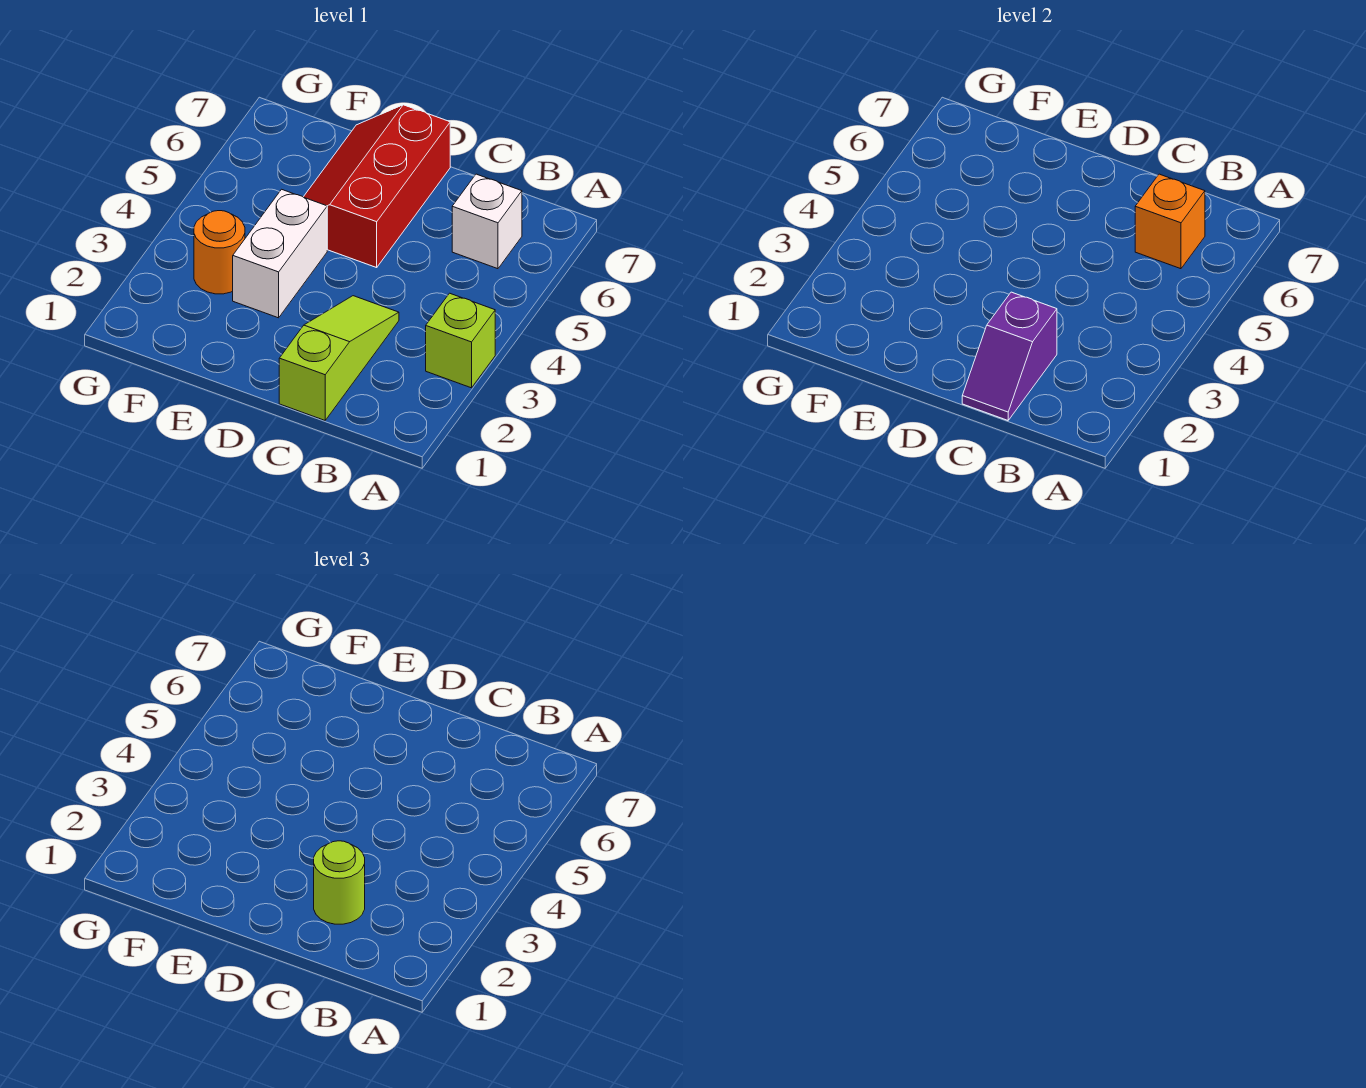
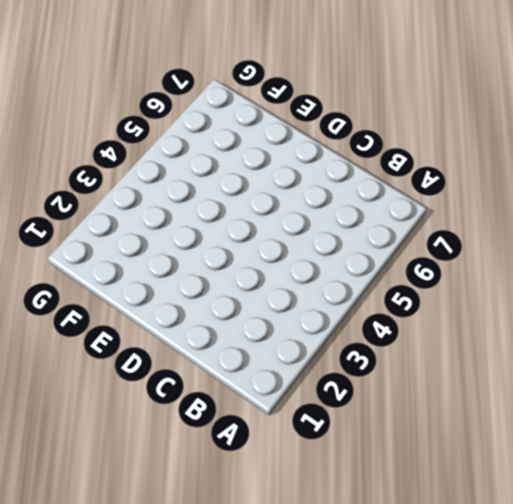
none -> lime brick A3 level 1
none -> white brick B6 level 1

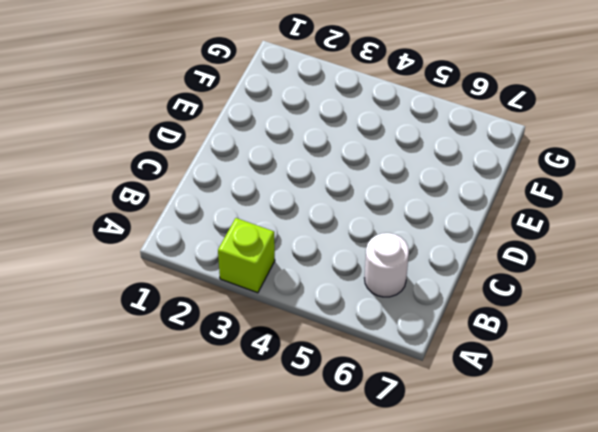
white round brick B6 level 1 -> white brick B6 level 1
none -> lime slope C1:C3 level 1 top 1
none -> red slope D5:E7 level 1 top D

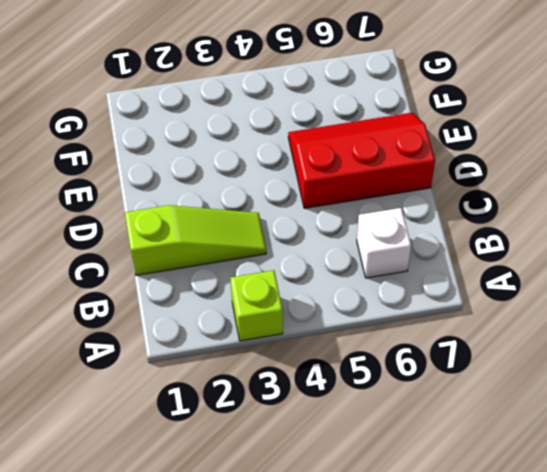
none -> white brick E3:E4 level 1
none -> orange round brick F3 level 1

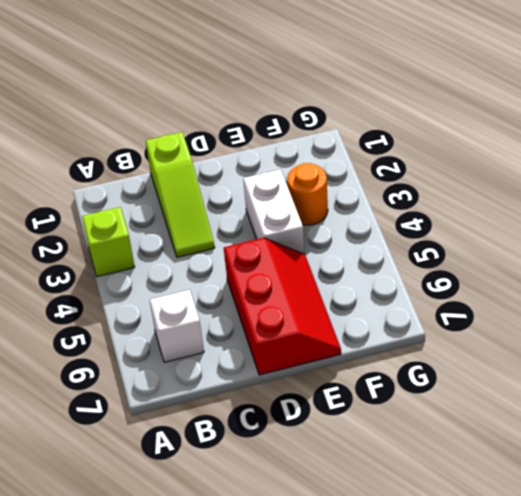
none -> orange brick B6 level 2
none -> purple slope C1:C2 level 2 top 2

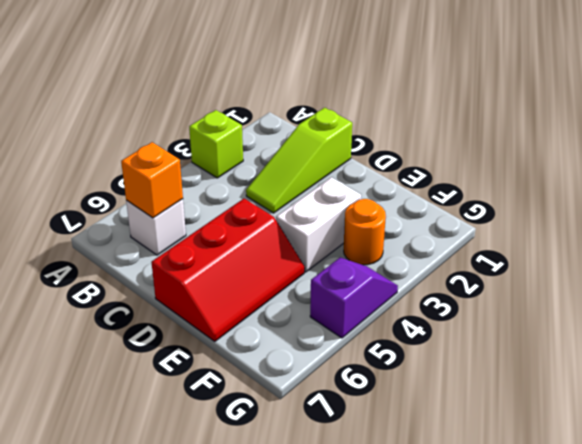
purple slope G4:G5 level 1 top 5 -> purple slope C1:C2 level 2 top 2
none -> lime round brick C2 level 3

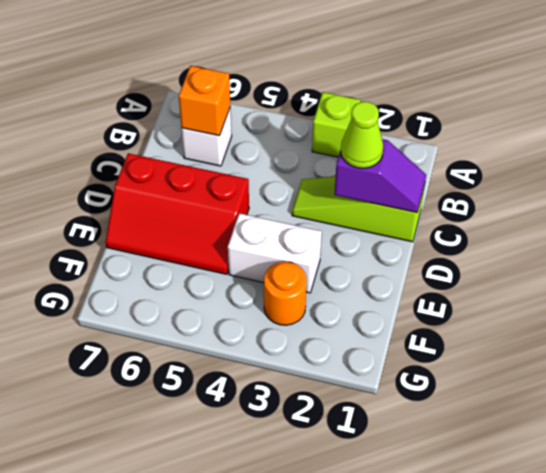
lime cone C2 level 3 -> lime round brick C2 level 3

